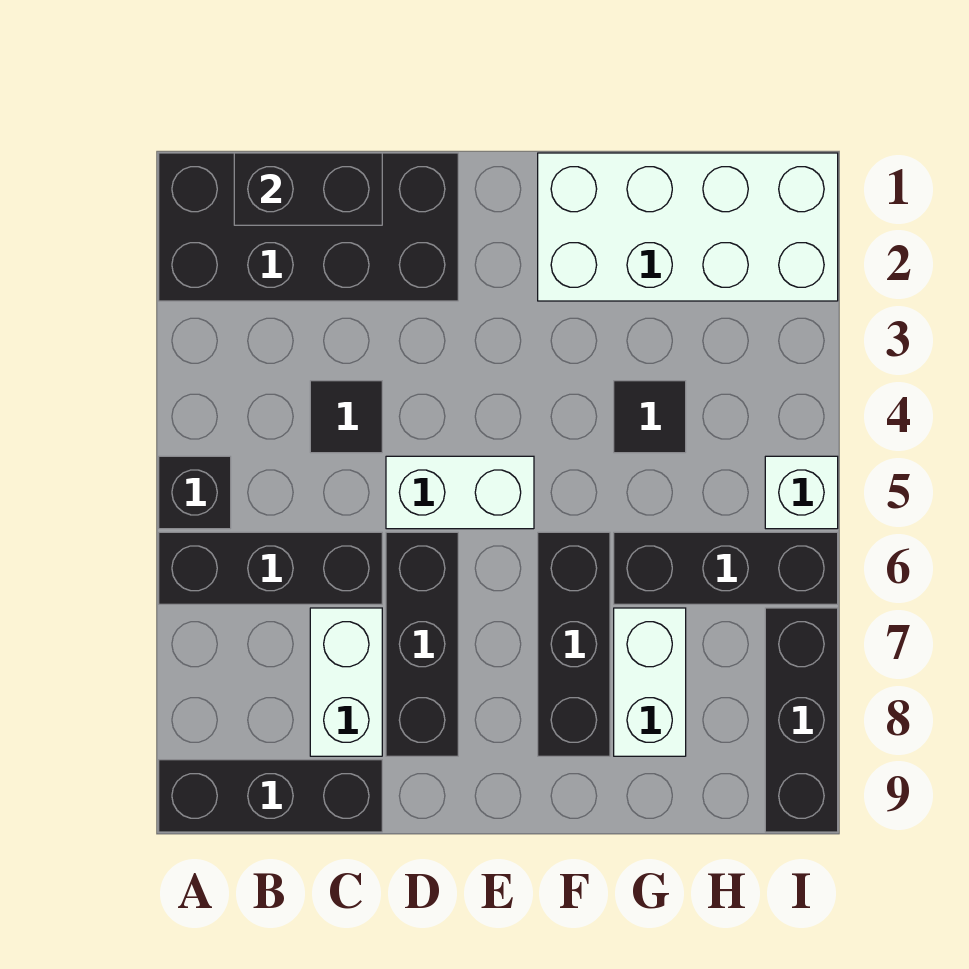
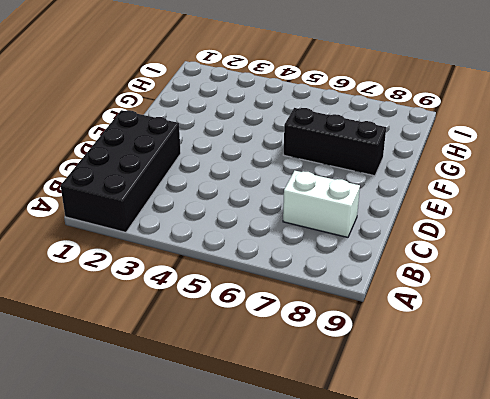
none -> black brick A5 level 1
none -> black brick A6:C6 level 1
none -> black brick A9:C9 level 1

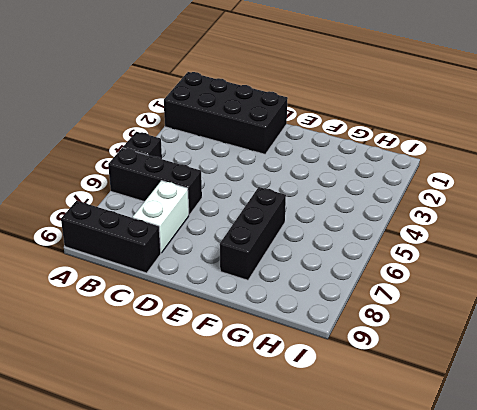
none -> black tile C4 level 1
none -> white brick D5:E5 level 1
none -> black brick D6:D8 level 1

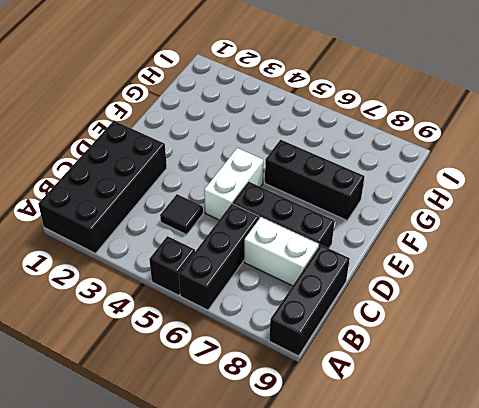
none -> white brick F1:I2 level 1
none -> black tile G4 level 1
none -> black brick G6:I6 level 1

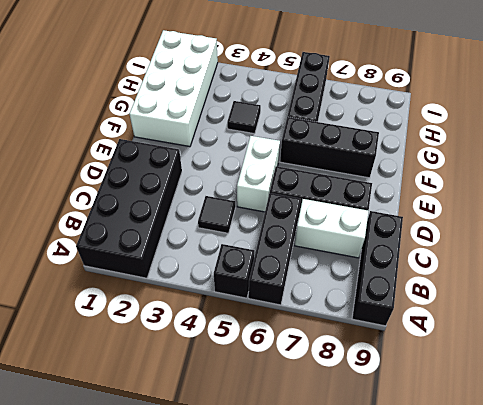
none -> white brick G7:G8 level 1
none -> white brick I5 level 1
none -> black brick I7:I9 level 1

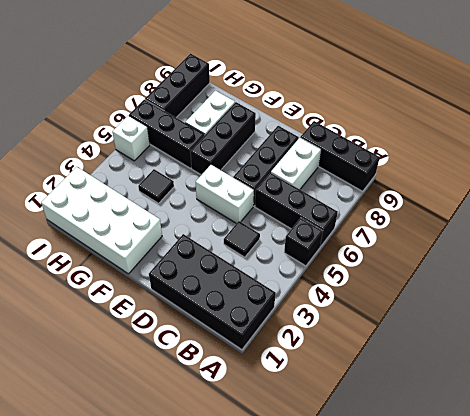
none -> black brick B1:C1 level 2

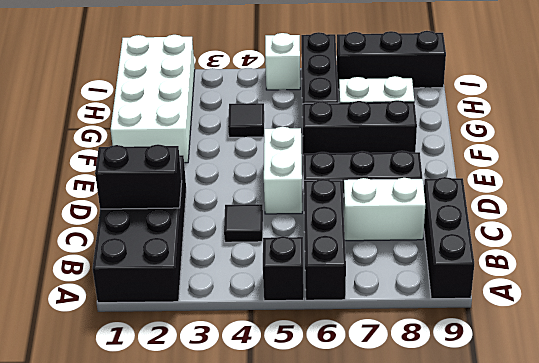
black brick C1:C2 level 2 -> black brick B1:C1 level 2

